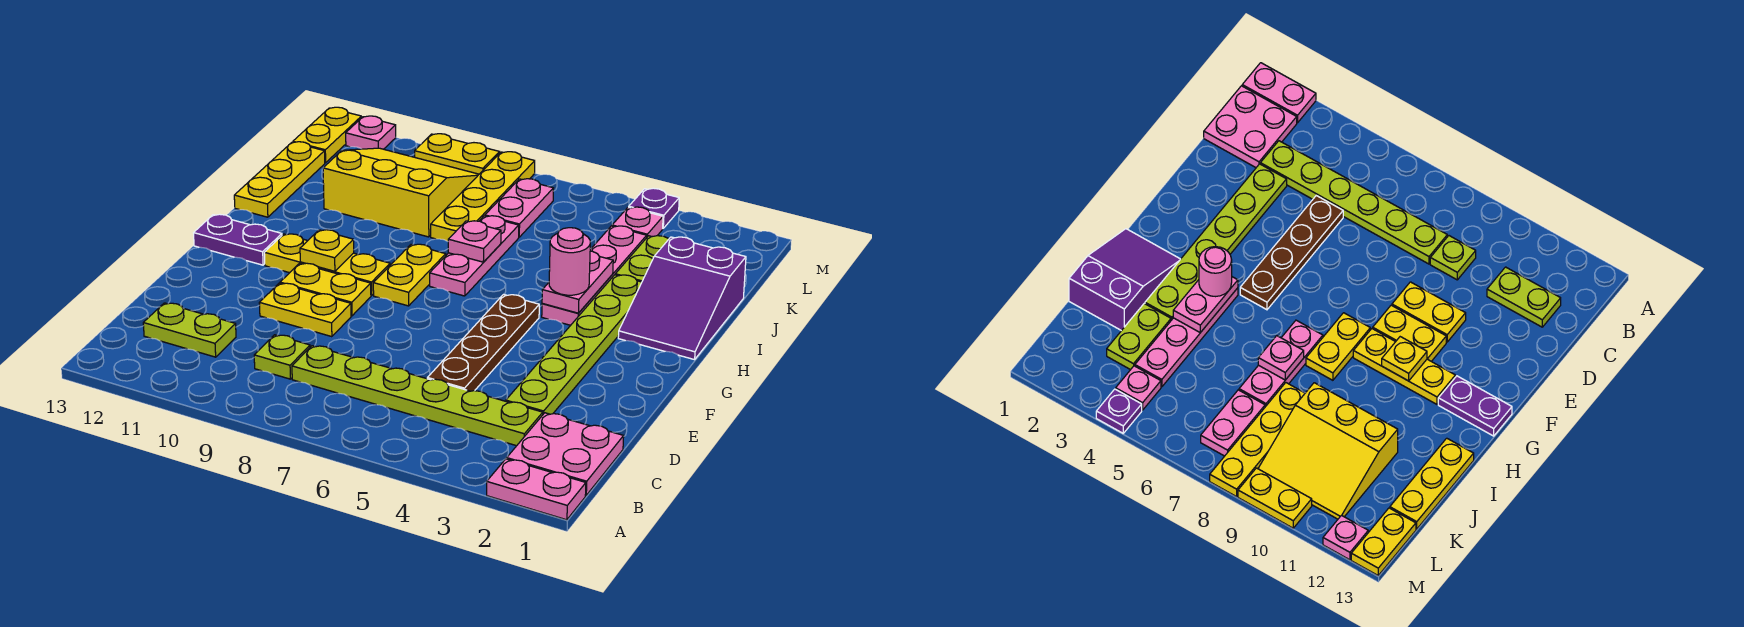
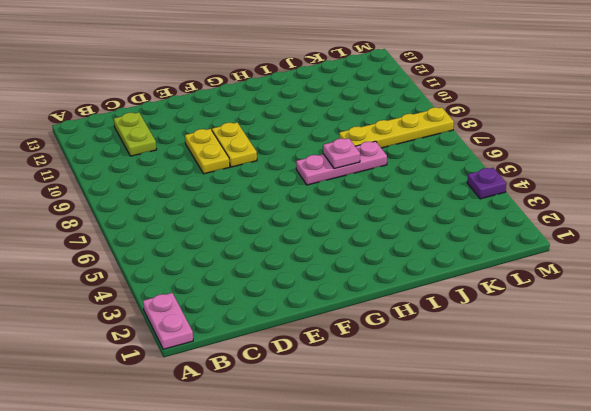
none -> pink plate B1:C2 level 1
none -> lime plate C3:C8 level 1
none -> lime plate C9 level 1

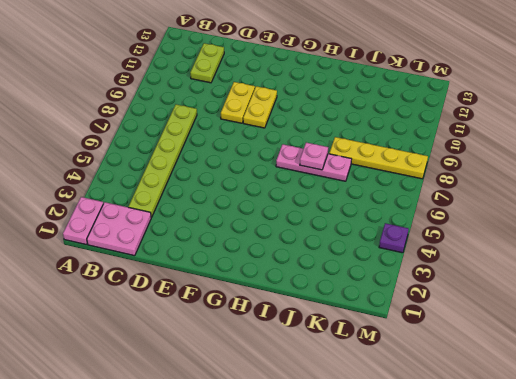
none -> lime plate C9 level 1
none -> lime plate D3:I3 level 1
none -> brown plate D5:G5 level 1

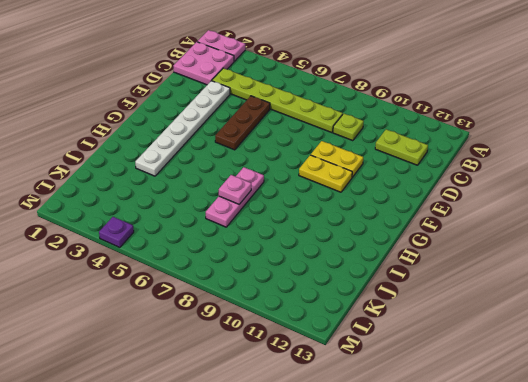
white plate D3:I3 level 1 -> lime plate D3:I3 level 1
brown plate D5:F5 level 1 -> brown plate D5:G5 level 1
none -> yellow plate G8:H8 level 1
none -> yellow plate G9:G11 level 1
none -> purple plate G12:G13 level 1

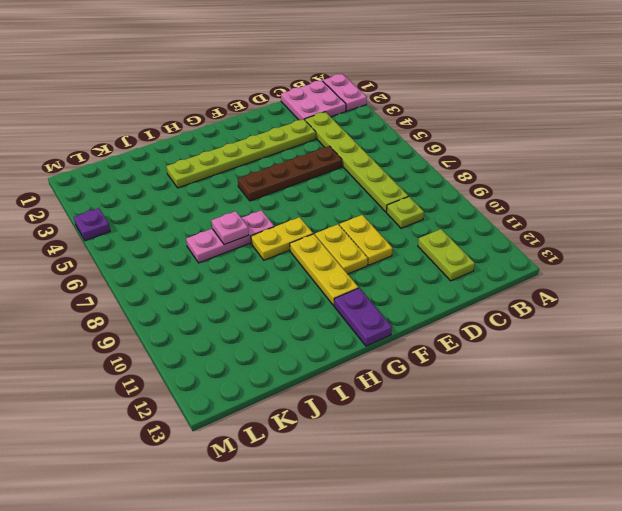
none -> purple slope H1:J2 level 1 top J
none -> pink plate H4:K4 level 1
none -> yellow plate I13:K13 level 1

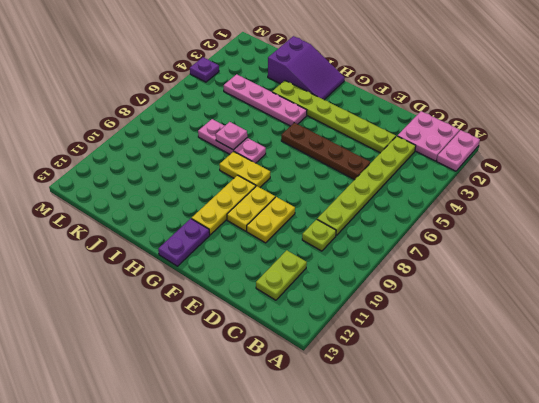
none -> yellow plate I13:K13 level 1
none -> lime plate J3:K3 level 1
none -> yellow plate J8:M8 level 1

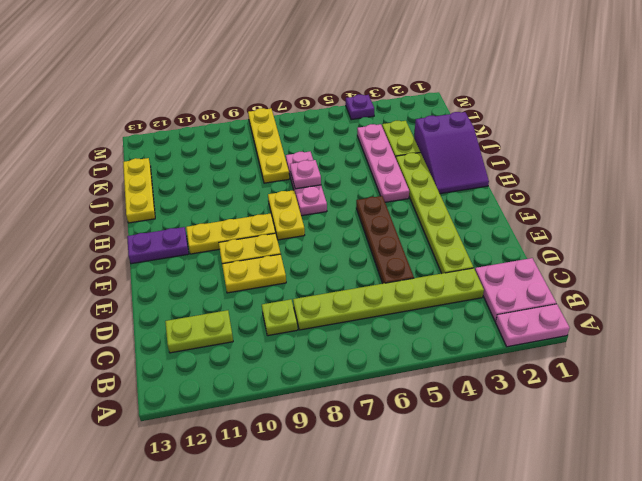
none -> yellow slope J9:L11 level 1 top J
none -> pink plate K7:L7 level 1
none -> pink plate L4 level 1

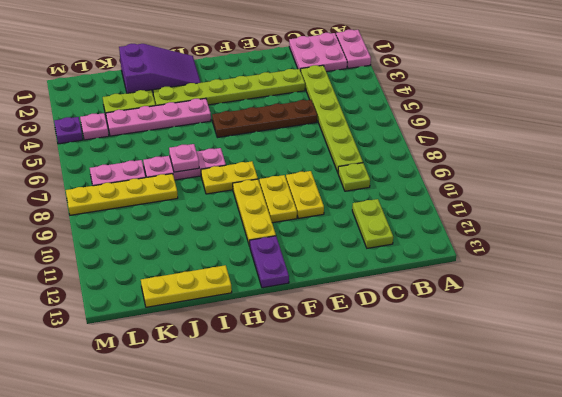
none -> yellow slope J9:L11 level 1 top J
none -> yellow plate L13:M13 level 1
none -> yellow plate M9:M10 level 1

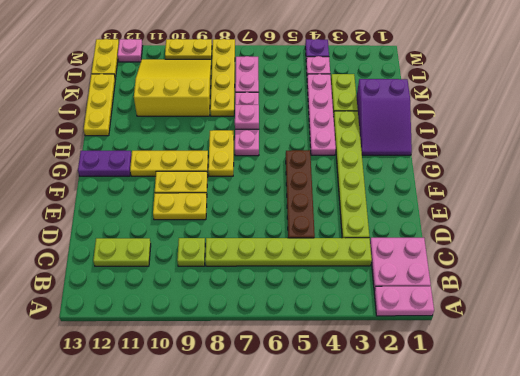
none -> yellow plate G10 level 2
none -> pink plate H4:I4 level 2
none -> pink round brick H4 level 3

